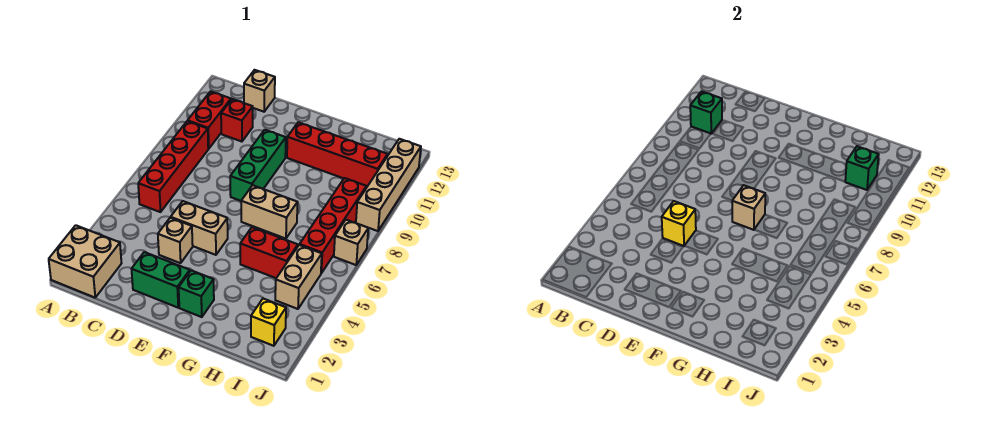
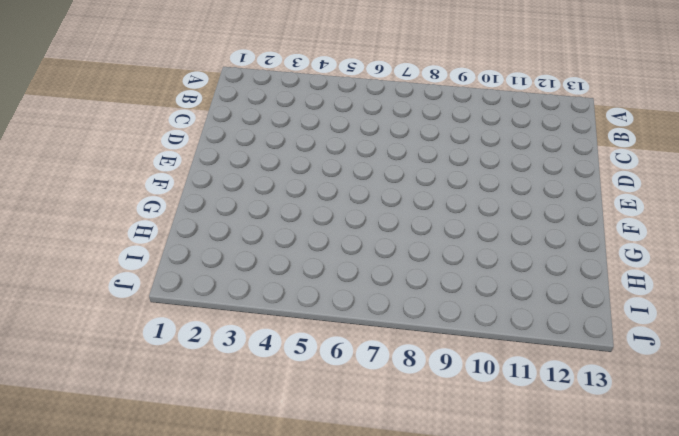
none -> tan brick A1:B2 level 1
none -> red brick B6:B9 level 1
none -> red brick B10:B11 level 1

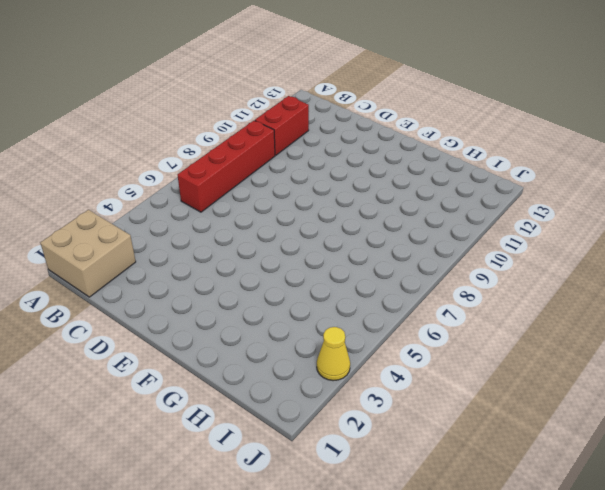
yellow cone J3 level 1 -> none
none -> red brick C11 level 1
none -> tan brick C13 level 1
none -> green brick D2:E2 level 1

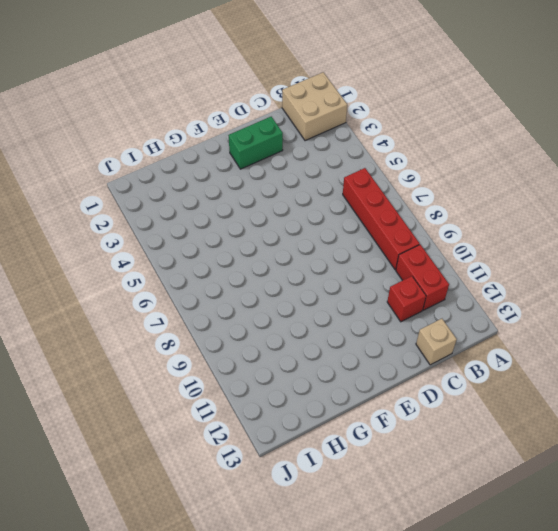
none -> tan brick D4 level 1
none -> tan brick D5:E5 level 1
none -> green brick E8:E10 level 1

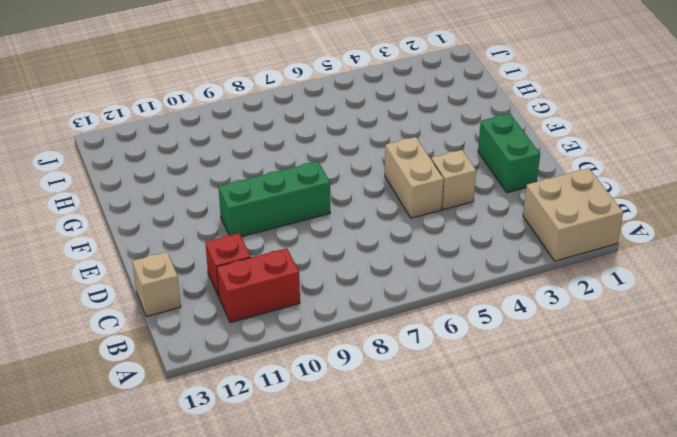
none -> red brick B6:B9 level 1
none -> green brick F2 level 1
none -> tan brick F7:G7 level 1

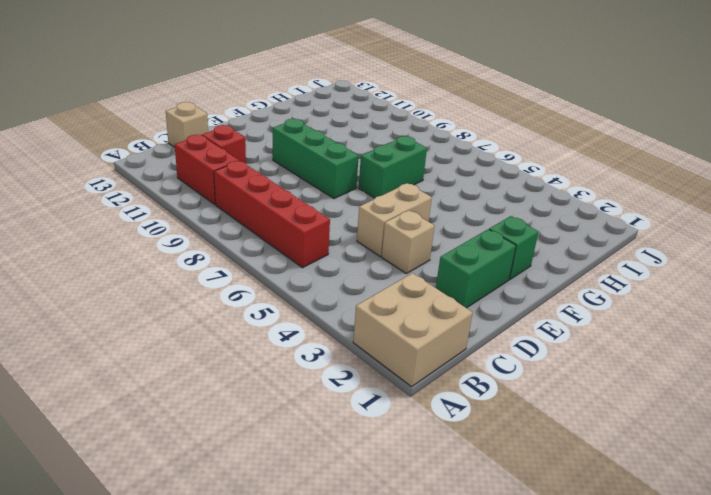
green brick F7:G7 level 1 -> tan brick F7:G7 level 1
none -> red brick F11:I11 level 1
none -> red brick G5:H5 level 1
none -> yellow brick I2 level 1

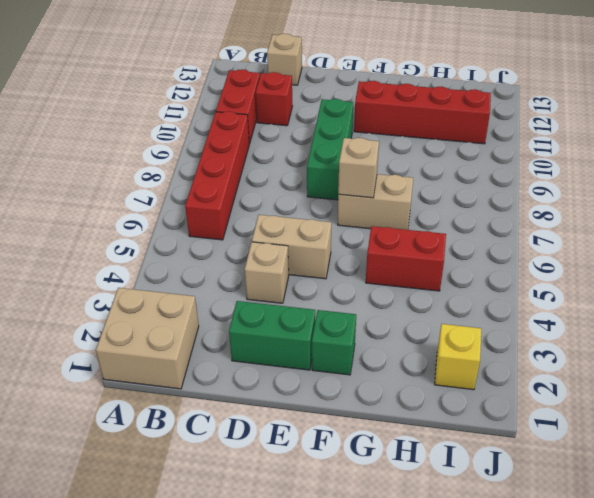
none -> tan brick I4:I5 level 1
none -> red brick I6:I9 level 1
none -> tan brick J7 level 1

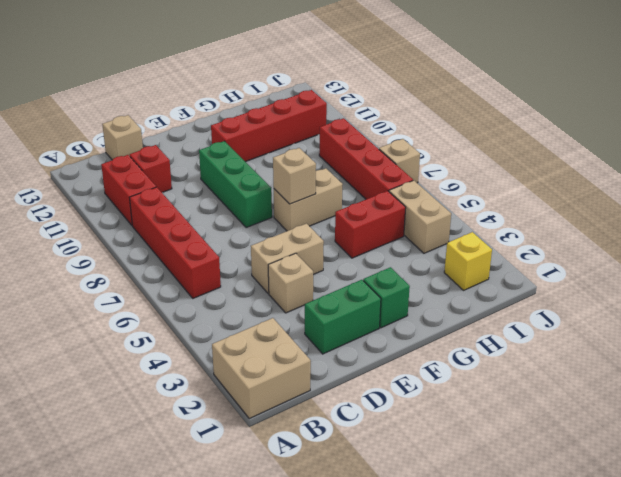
none -> tan brick J9:J12 level 1
none -> green brick B11 level 2
none -> yellow brick D5 level 2

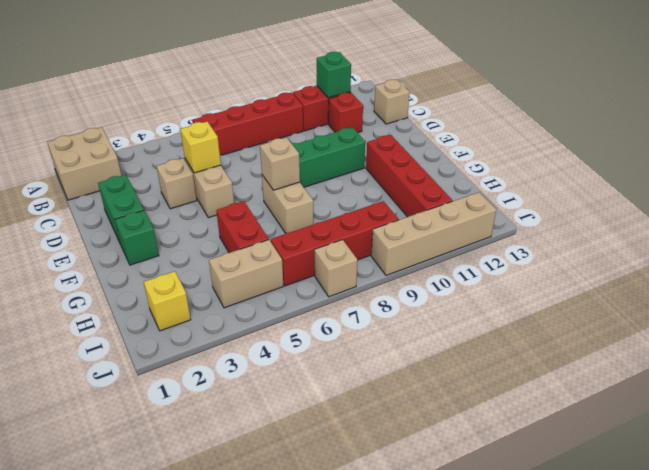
none -> green brick I11 level 2

